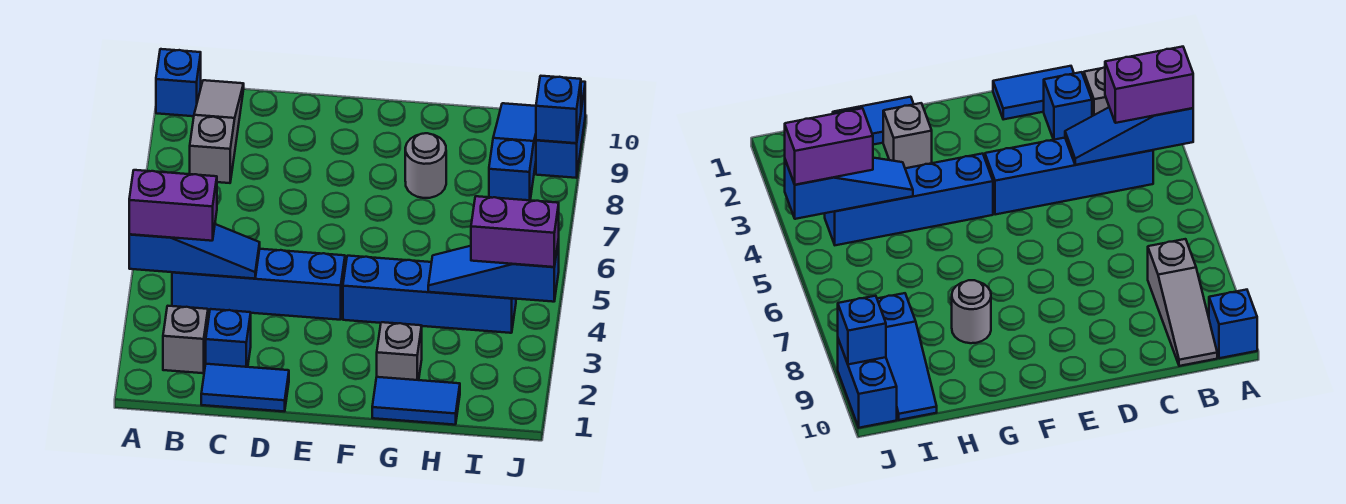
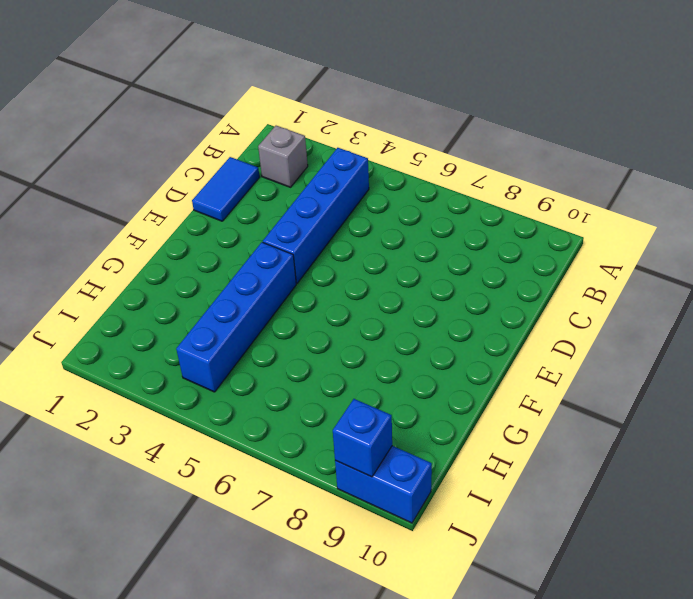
none -> blue brick A10 level 1
none -> grey slope B8:B10 level 1 top 8
none -> blue brick C2 level 1

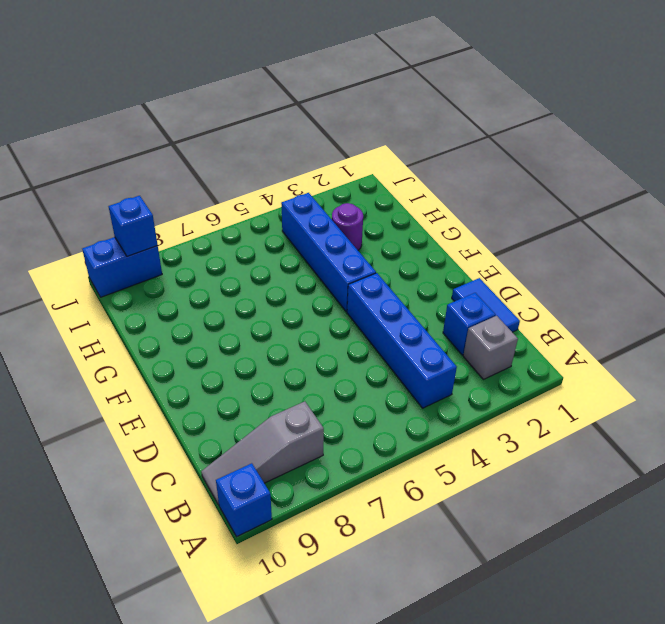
purple round brick H3 level 1 -> none
none -> blue tile G1:H1 level 1
none -> grey brick G2 level 1
none -> grey round brick G8 level 1

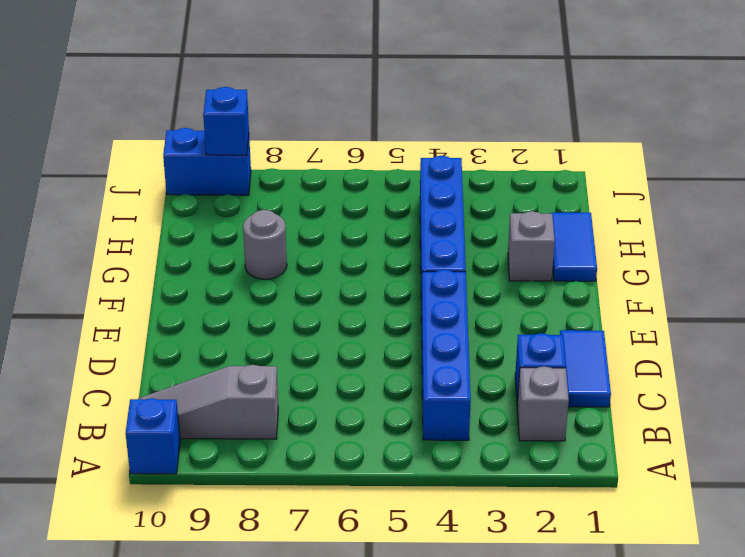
none -> blue slope I8:I10 level 1 top 8
none -> blue slope A4:C4 level 2 top A
none -> blue slope H4:J4 level 2 top J

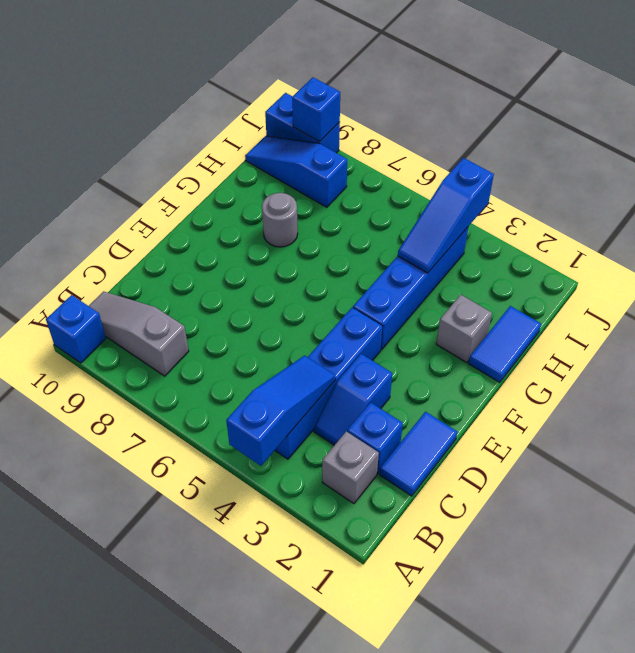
blue slope C3:D3 level 1 top D -> none
none -> purple brick A4:B4 level 3
none -> purple brick I4:J4 level 3

